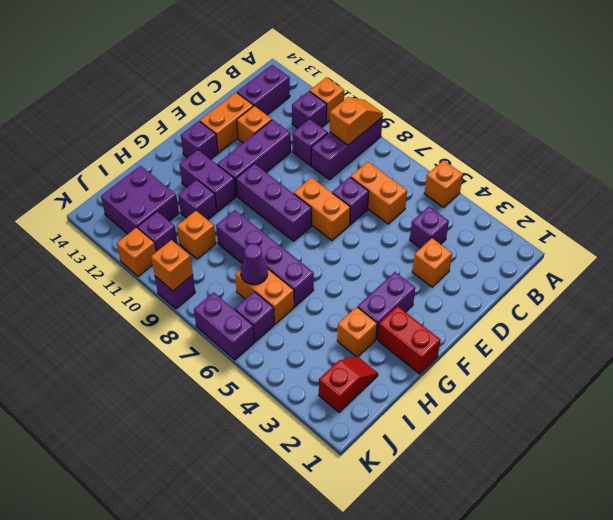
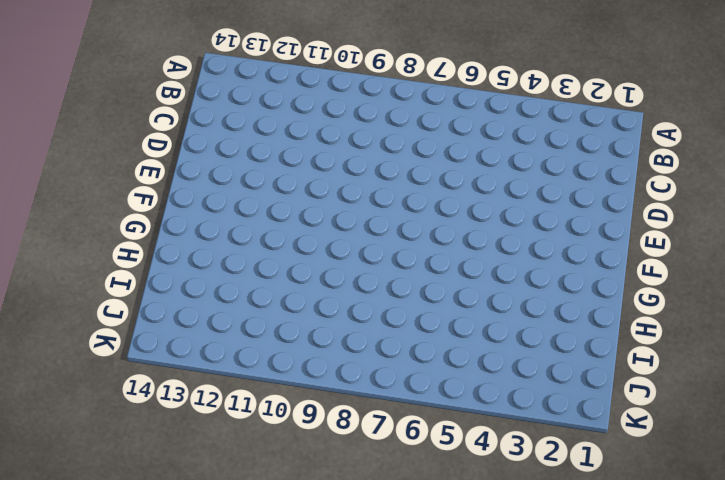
none -> orange brick A5 level 1
none -> purple brick A9:C9 level 1
none -> orange brick A11 level 1
none -> purple brick B11 level 1

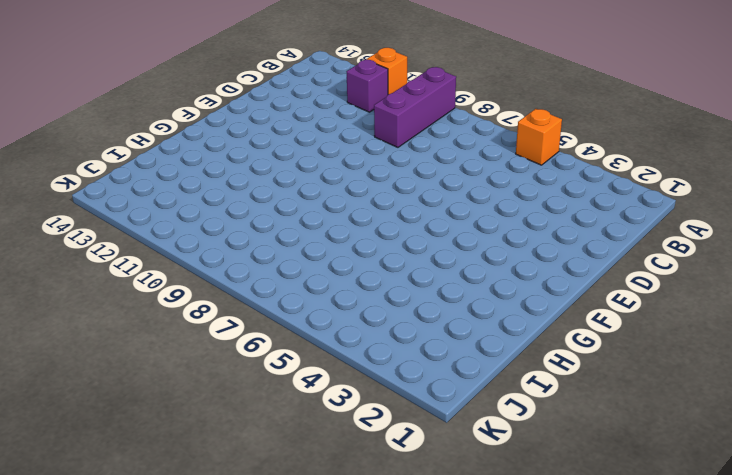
none -> purple brick B13:C13 level 1
none -> purple brick C4 level 1
none -> orange brick C6:C7 level 1
none -> purple brick C10 level 1

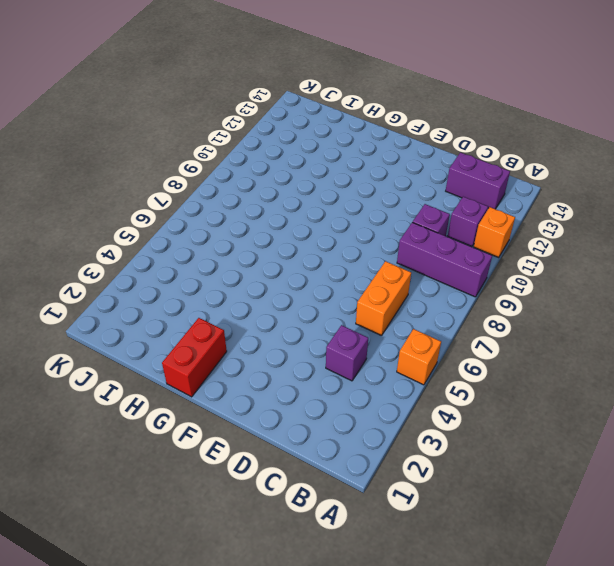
none -> orange brick D3 level 1
none -> purple brick D7 level 1
none -> purple brick D11:F11 level 1
none -> orange brick D12 level 1

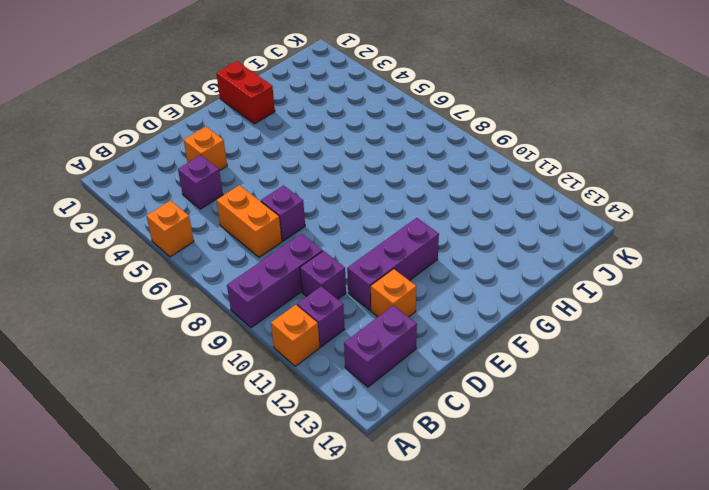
none -> orange brick D13:E13 level 1
none -> orange brick E7:E8 level 1
none -> purple brick F3:G3 level 1
none -> purple brick F8:F10 level 1

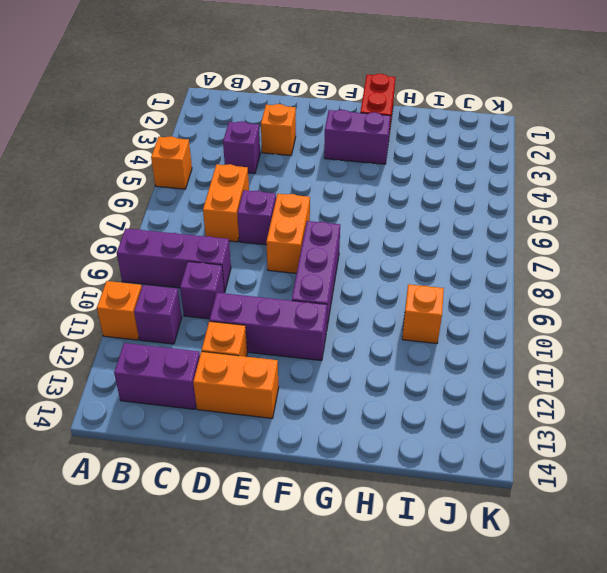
none -> purple brick F13 level 1
none -> purple brick G11:G12 level 1
none -> orange brick H3 level 1
none -> purple brick H6:H9 level 1

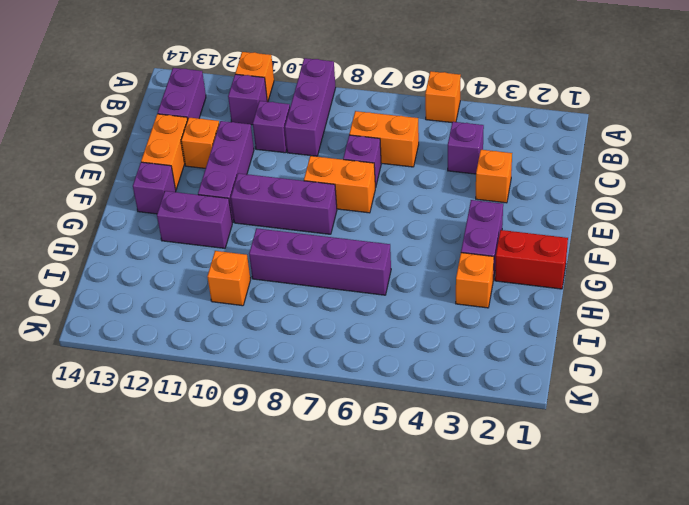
none -> purple brick H11 level 1
none -> red slope I2:J2 level 1 top J
none -> orange brick I6:I7 level 1
none -> purple brick I12:J13 level 1

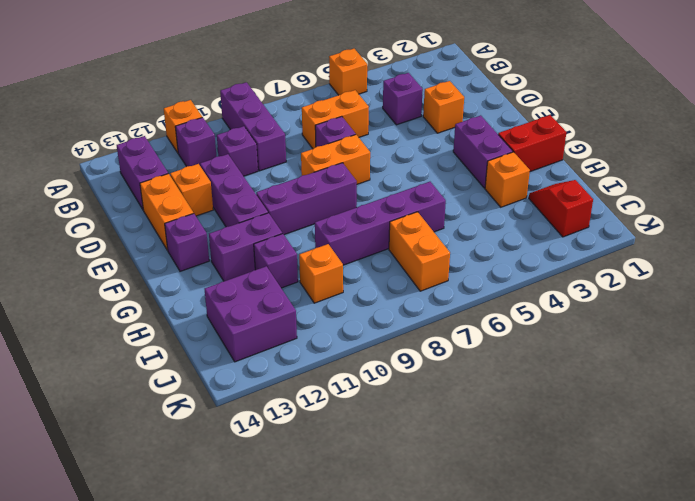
orange brick I7:J7 level 1 -> orange brick I6:I7 level 1
none -> purple brick J6 level 1
none -> purple brick J11 level 1
none -> purple brick K6:K7 level 1
none -> purple brick K9 level 1

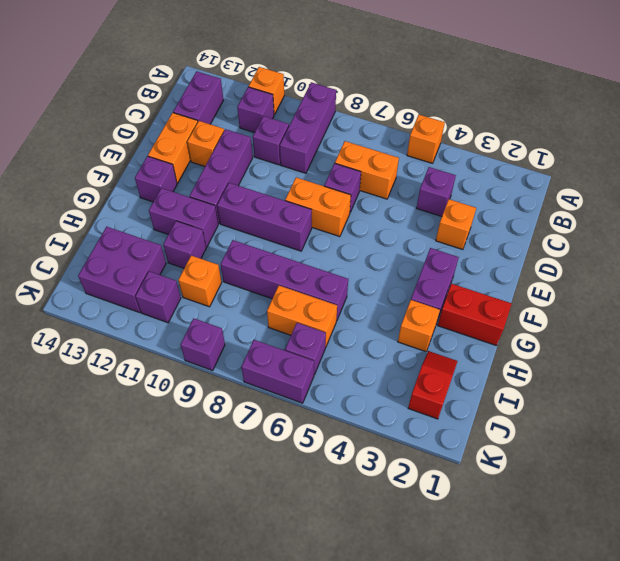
none -> orange brick K11 level 1
none -> orange slope A9:B9 level 2 top B
none -> purple cone I7 level 2
none -> orange brick K9 level 2

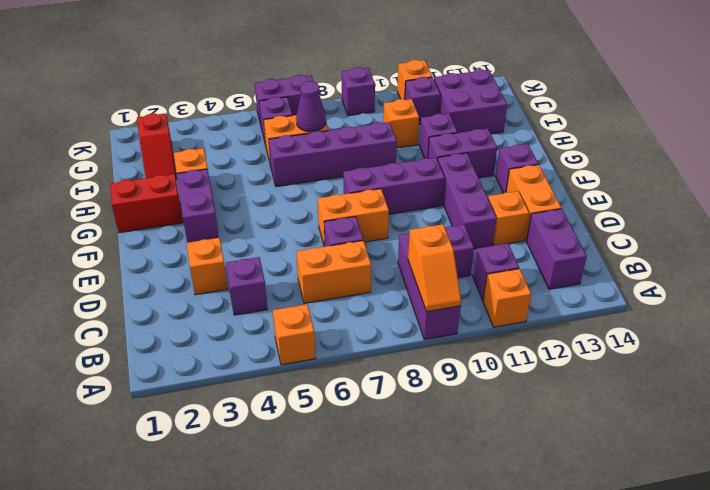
none -> orange brick K9 level 2

